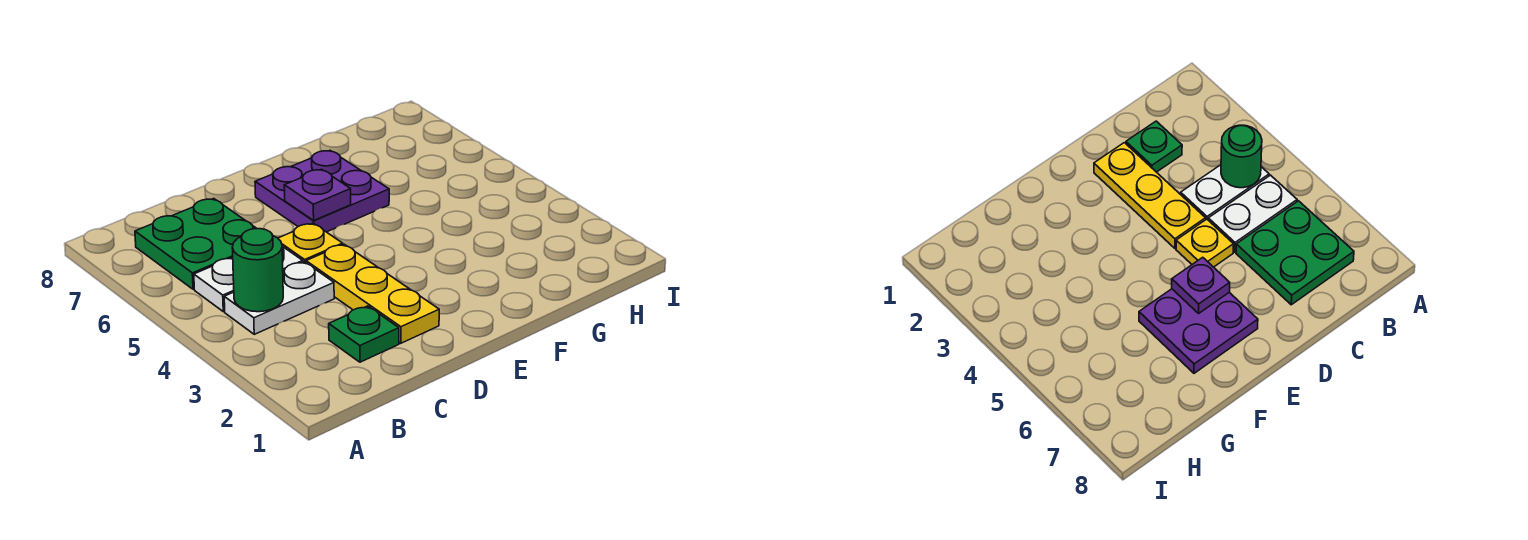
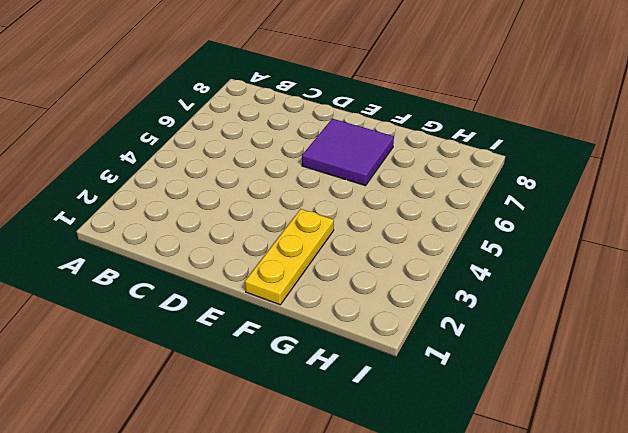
purple tile E6:F7 level 1 -> purple plate E6:F7 level 1
yellow plate F1:F3 level 1 -> yellow plate D2:D4 level 1
none -> white plate B4:C4 level 1
none -> white plate B5:C5 level 1

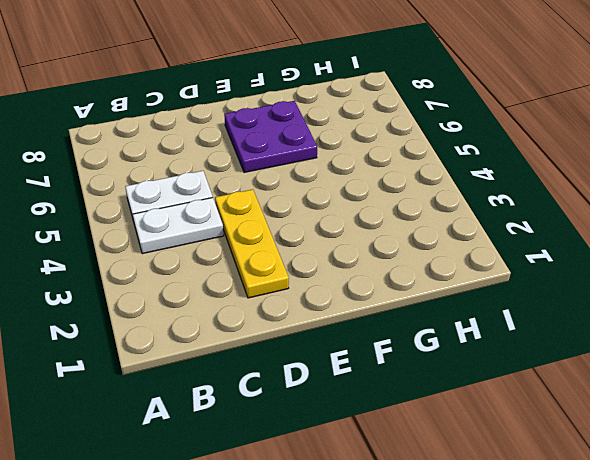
none -> green plate B6:C7 level 1
none -> green plate C2 level 1

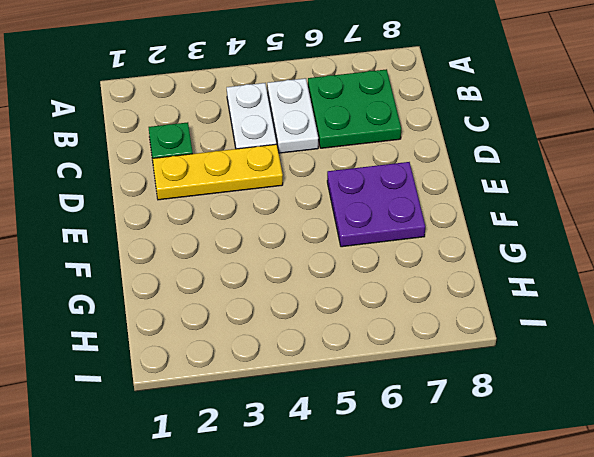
none -> yellow plate D5 level 1
none -> green round brick B4 level 2

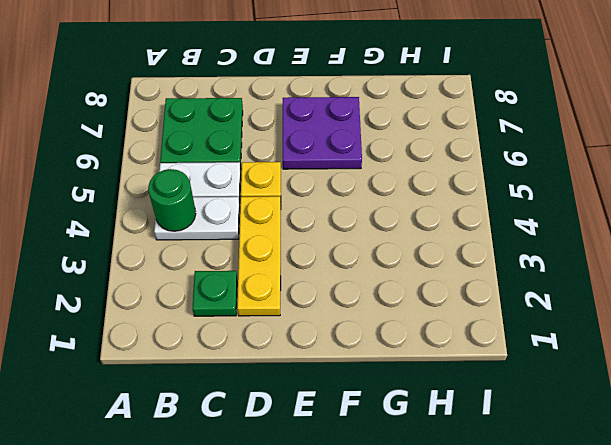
none -> purple plate E6 level 2

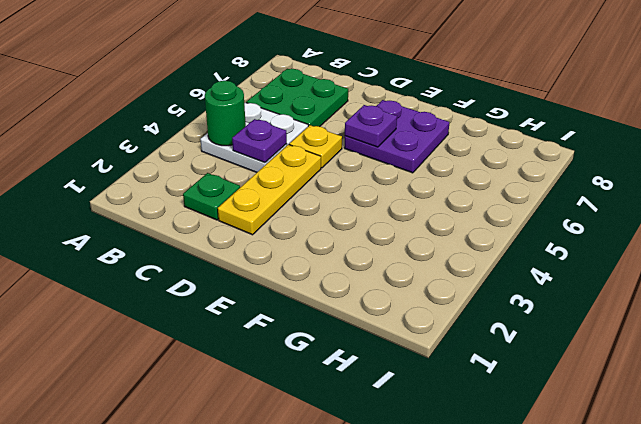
purple plate C4 level 2 -> none

